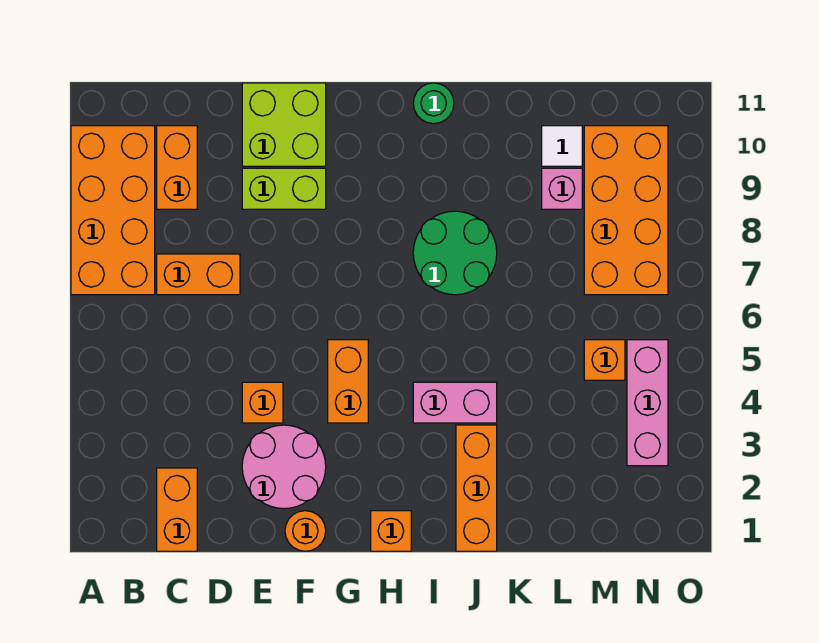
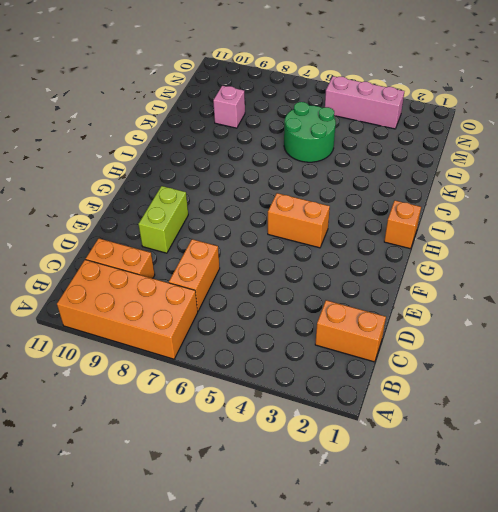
green round brick K5:L6 level 1 -> green round brick I7:J8 level 1
none -> pink round brick E2:F3 level 1
none -> orange brick E4 level 1
none -> lime brick E10:F11 level 1

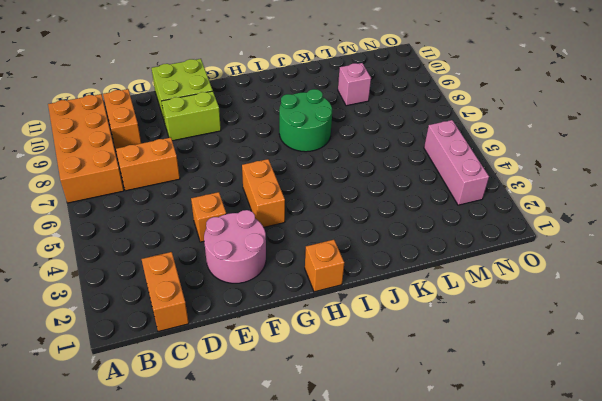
none -> orange round brick F1 level 1
none -> pink brick I4:J4 level 1
none -> green round brick I11 level 1

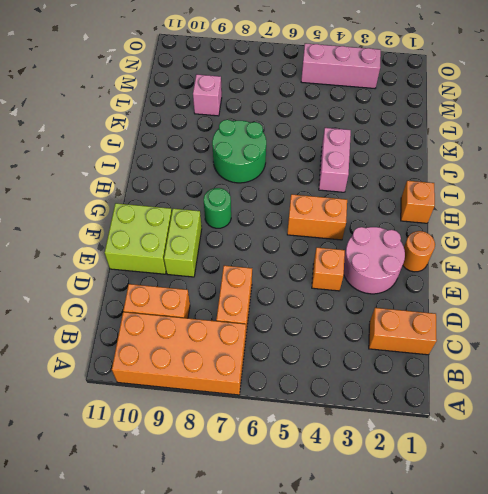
green round brick G8 level 1 -> green round brick I11 level 1
none -> orange brick J1:J3 level 1
none -> white tile L10 level 1
none -> orange brick M5 level 1

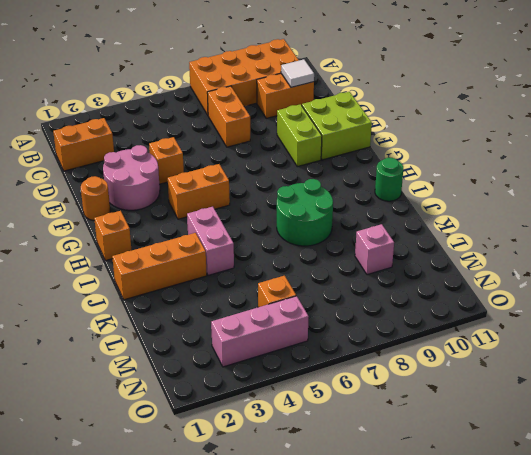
white tile C10 level 2 -> white tile L10 level 1
none -> orange brick M7:N10 level 1

